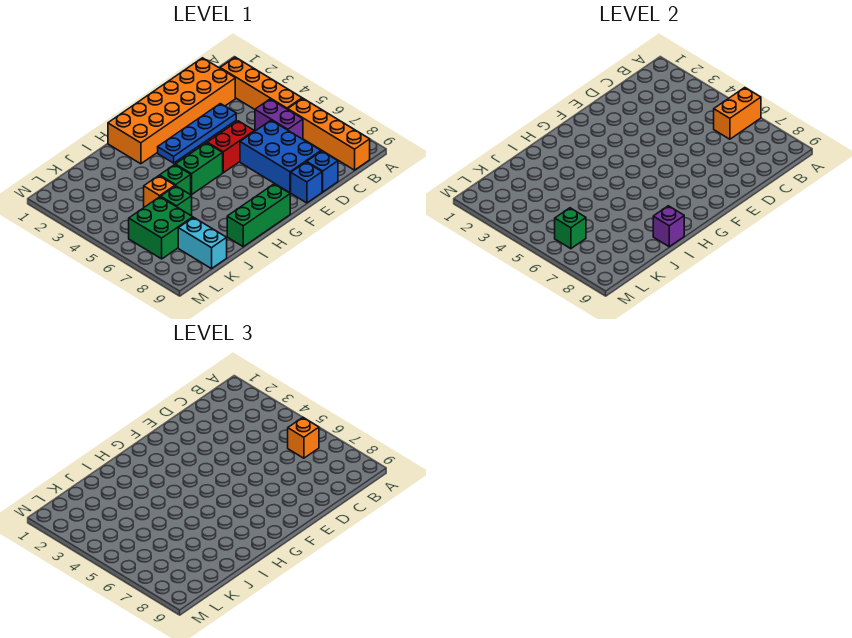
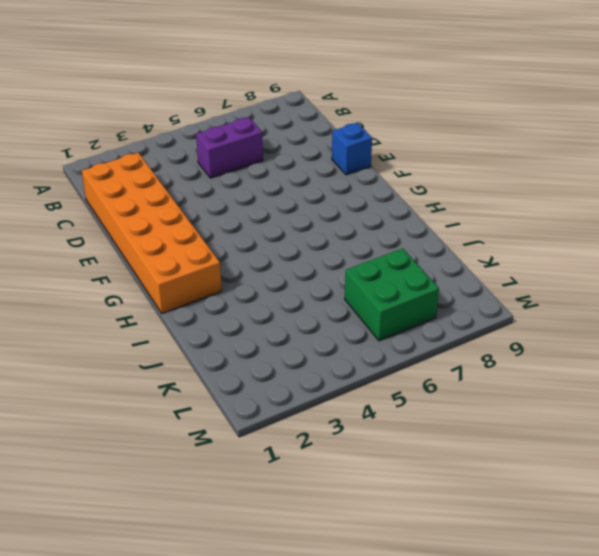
none -> orange brick B2:B5 level 1
none -> orange brick B6:B9 level 1
none -> blue plate D3:G3 level 1

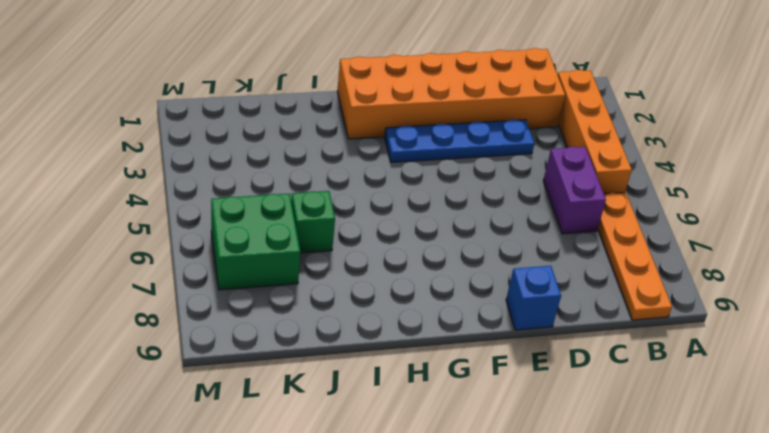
orange plate B6:B9 level 1 -> orange brick B6:B9 level 1
none -> blue brick D6:E8 level 1
none -> blue brick D9 level 1
none -> red brick E5:F5 level 1

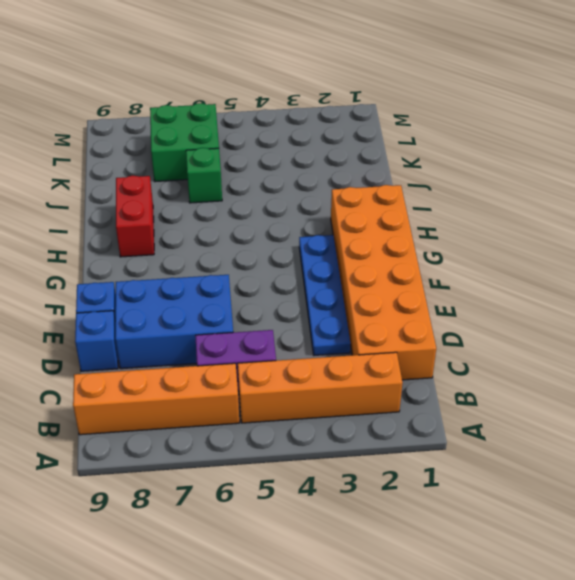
red brick H8:I8 level 1 -> red brick E5:F5 level 1
none -> green brick G5:H5 level 1
none -> green brick G9:I9 level 1
none -> green brick I5 level 1

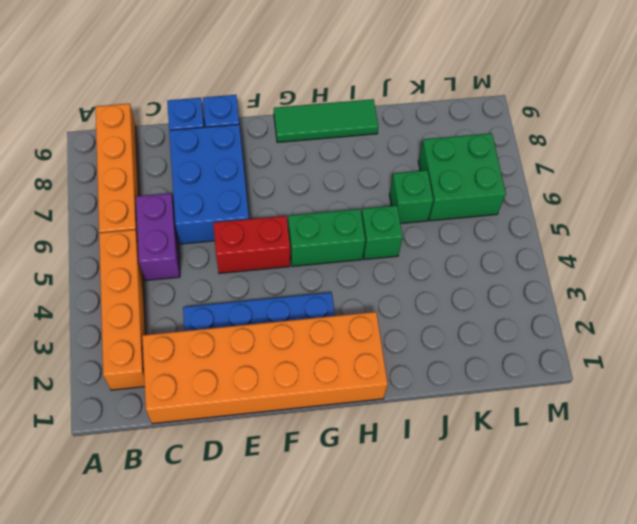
green tile G9:I9 level 1 -> green brick G9:I9 level 1
none -> orange brick J5 level 1
none -> cyan brick K8:K9 level 1
none -> orange brick A6:B6 level 2

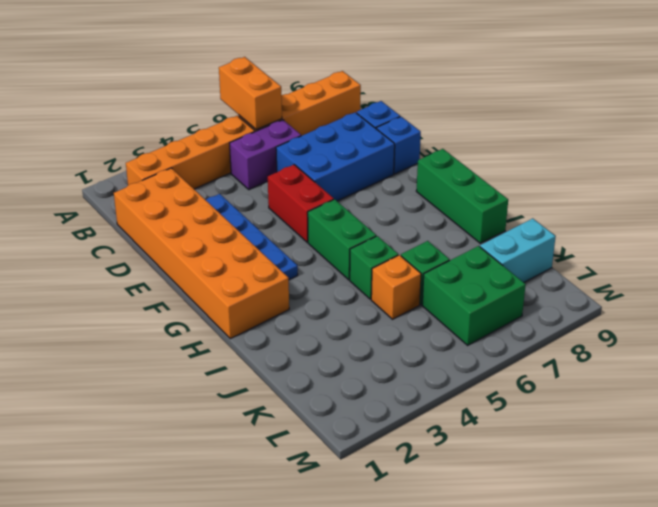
none -> purple brick I9 level 2
none -> green brick L6 level 2
none -> orange brick B6 level 3

